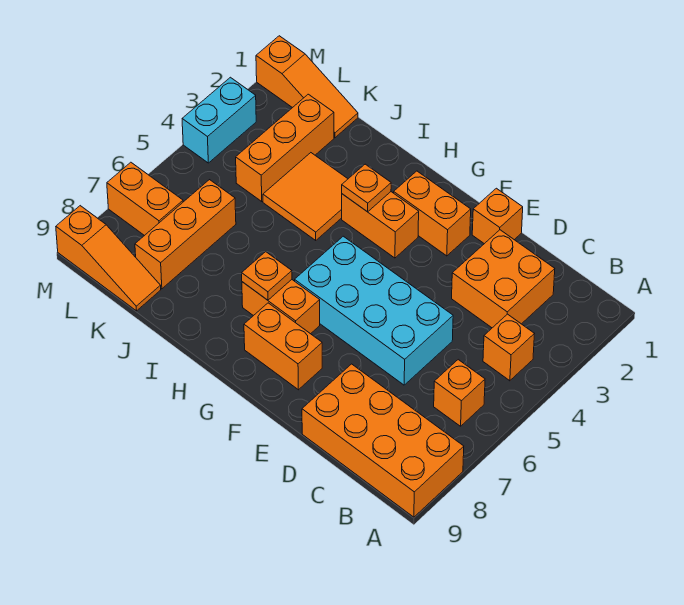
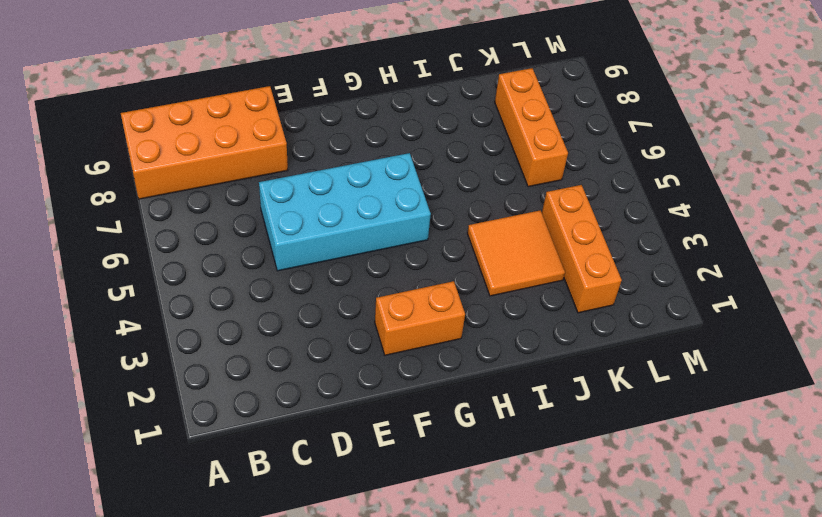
none -> orange brick B4 level 1
none -> orange brick B6 level 1
none -> orange brick C2:D3 level 1

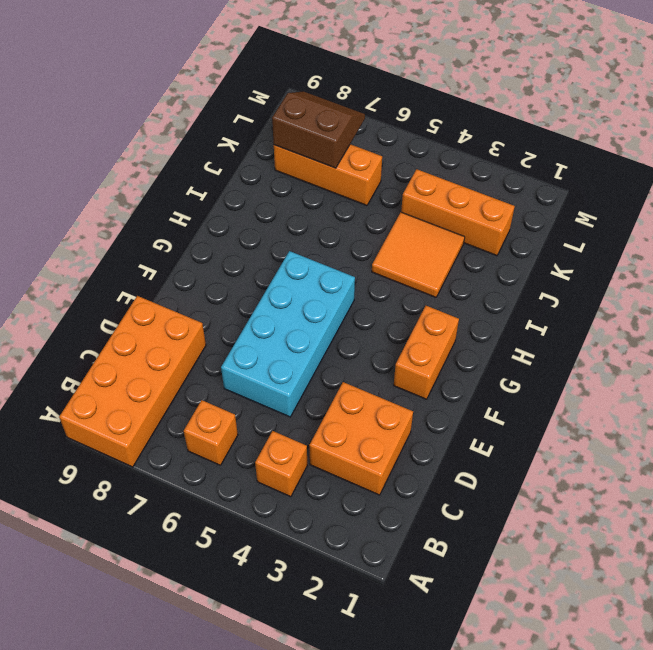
brown slope K7:L8 level 2 top K -> none
none -> orange brick E1 level 1
none -> orange brick F8:G8 level 1
none -> orange brick G3:H3 level 1

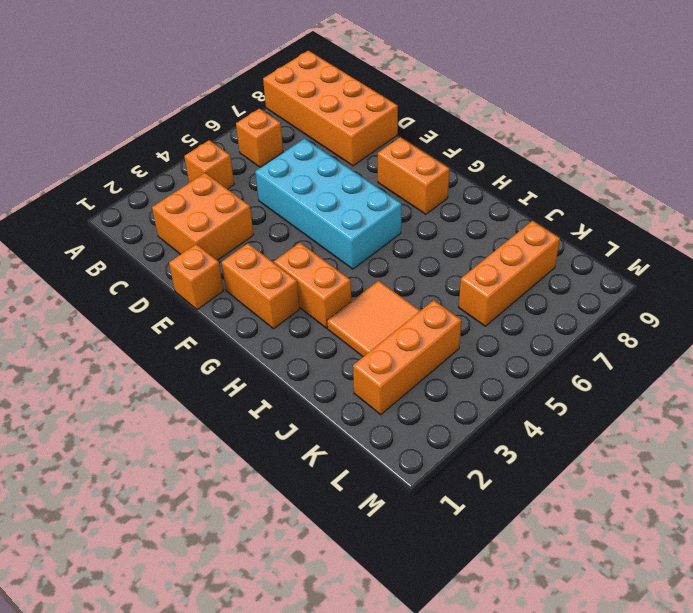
none -> orange brick G7:H7 level 1
none -> orange slope K1:M1 level 1 top M
none -> orange slope K9:M9 level 1 top M

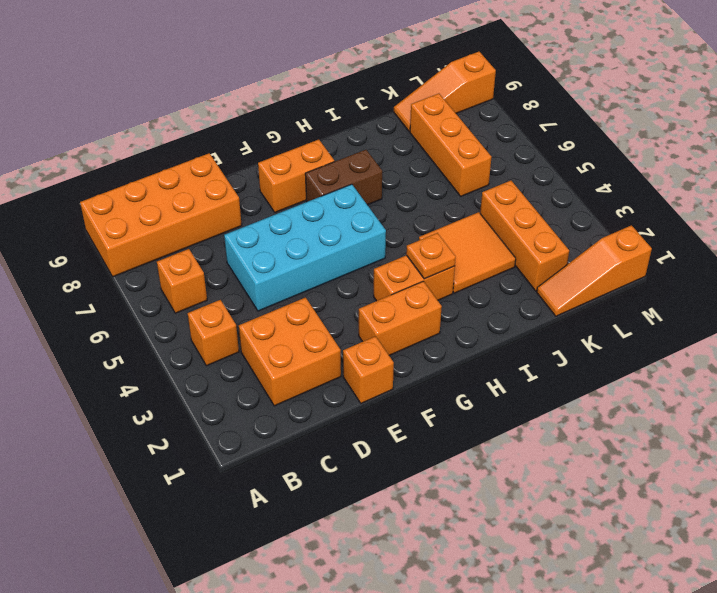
brown brick G7:H7 level 1 -> orange brick G7:H7 level 1
none -> orange brick L7:M7 level 1
none -> cyan brick M3:M4 level 1
none -> orange plate H7 level 2

